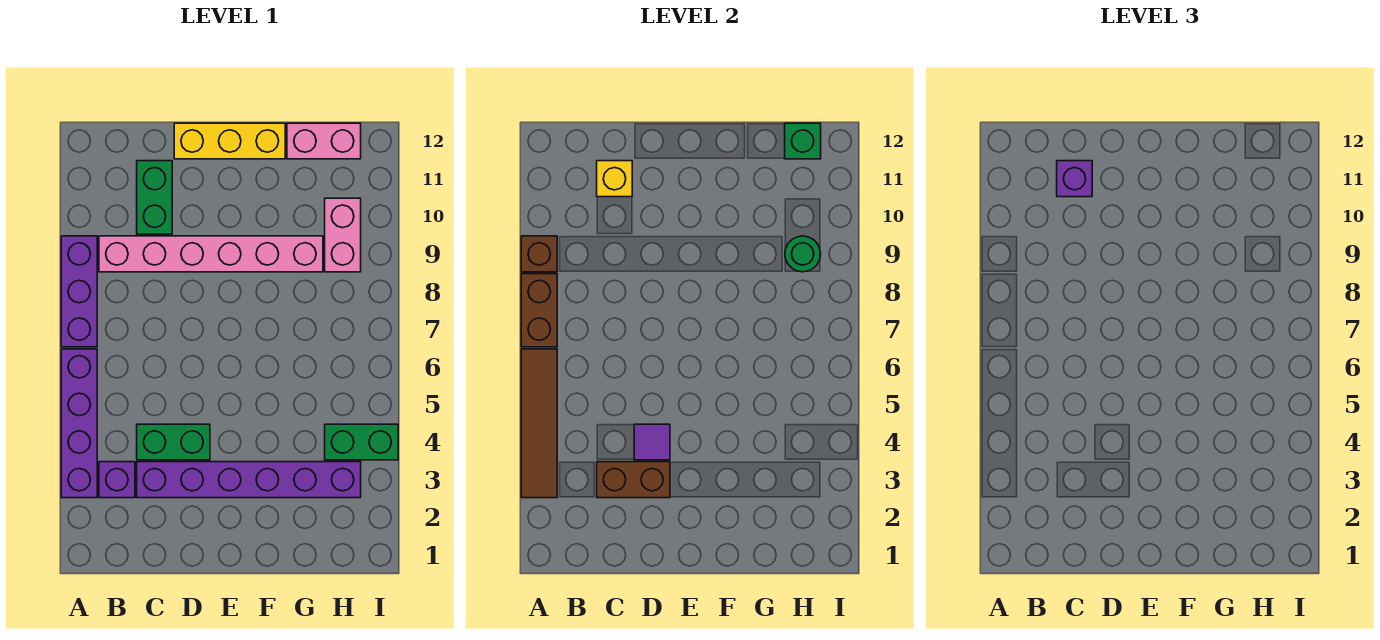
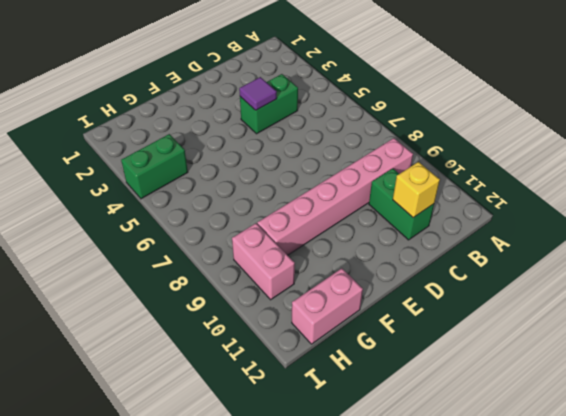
none -> purple brick A3:A6 level 1
none -> purple brick A7:A9 level 1
none -> purple brick B3 level 1

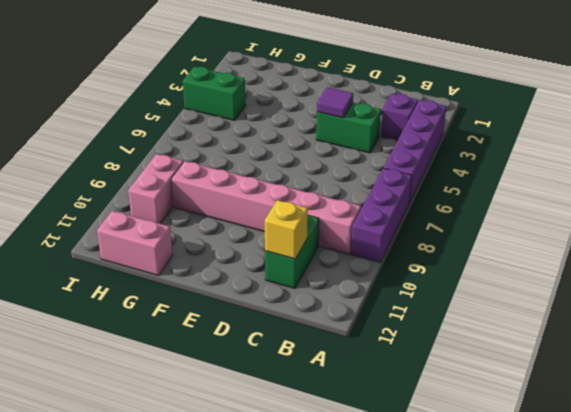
none -> purple brick C3:H3 level 1
none -> yellow brick D12:F12 level 1
none -> brown tile A3:A6 level 2

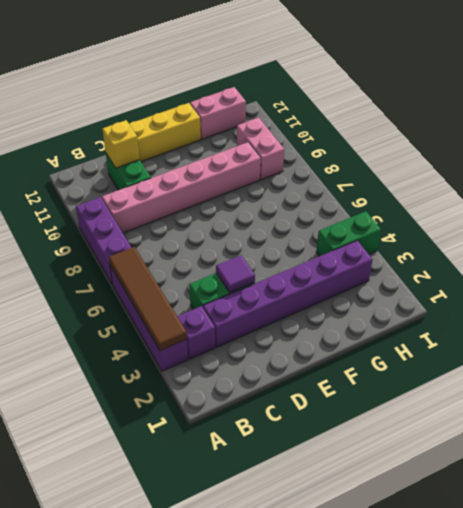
none -> brown brick A7:A8 level 2
none -> brown brick A9 level 2
none -> brown brick C3:D3 level 2

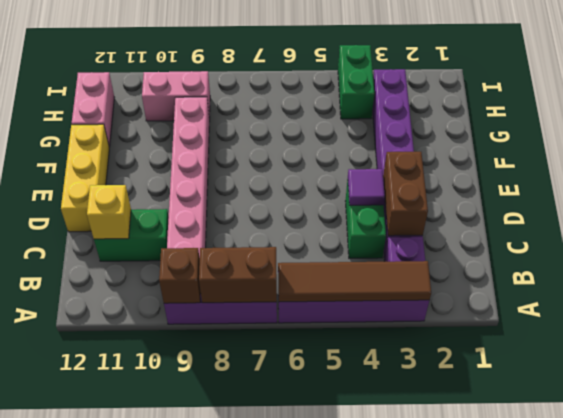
none -> green round brick H9 level 2
none -> green brick H12 level 2
none -> purple brick C11 level 3

